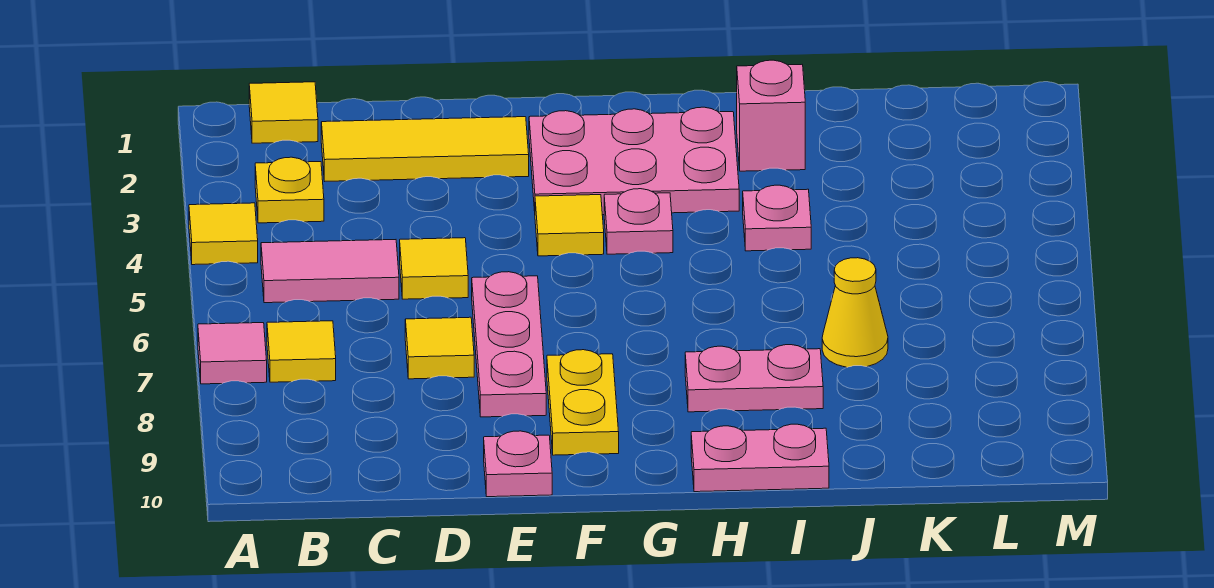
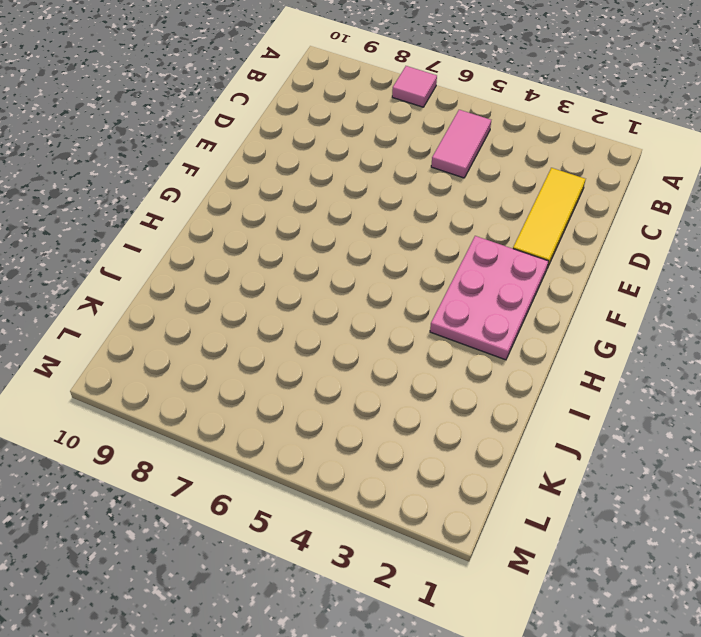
none -> yellow tile A4 level 1
none -> yellow tile B1 level 1
none -> yellow plate B3 level 1

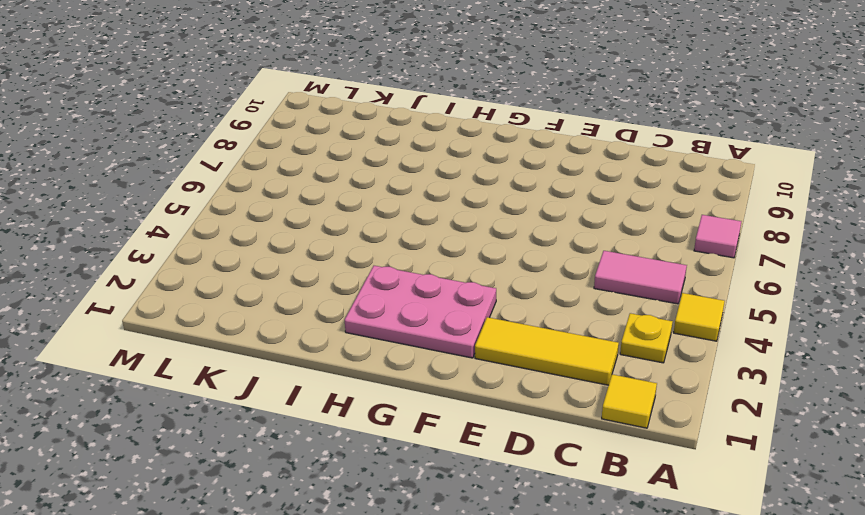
none -> yellow tile B7 level 1
none -> yellow tile D5 level 1
none -> yellow tile D7 level 1

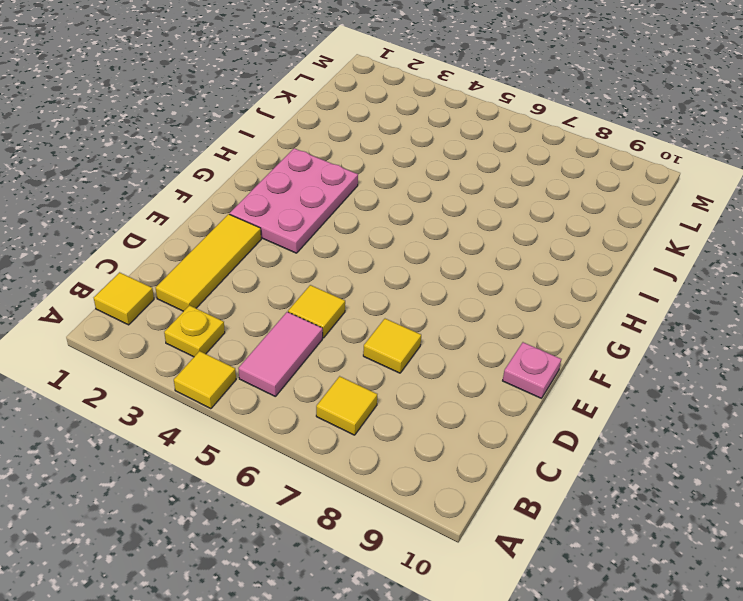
none -> pink tile A7 level 1
none -> pink plate E6:E8 level 1
none -> yellow tile F4 level 1

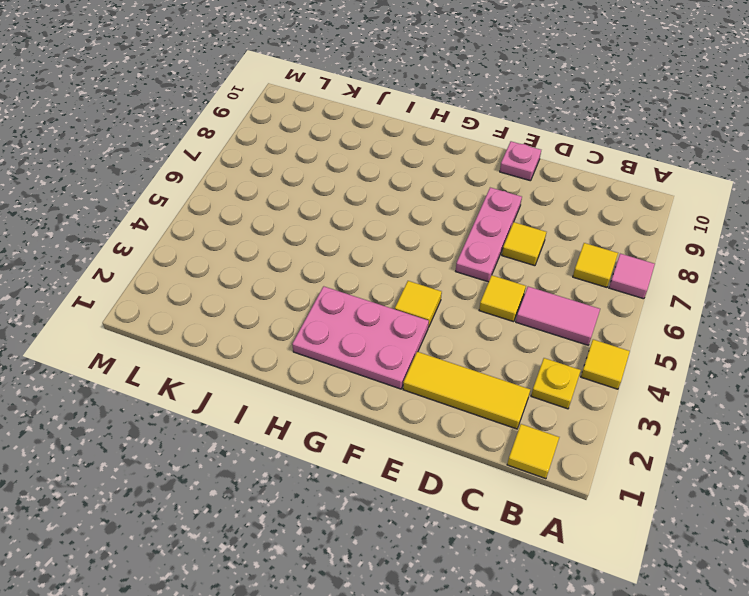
none -> yellow plate F8:F9 level 1
none -> pink plate G4 level 1
none -> pink plate H8:I8 level 1

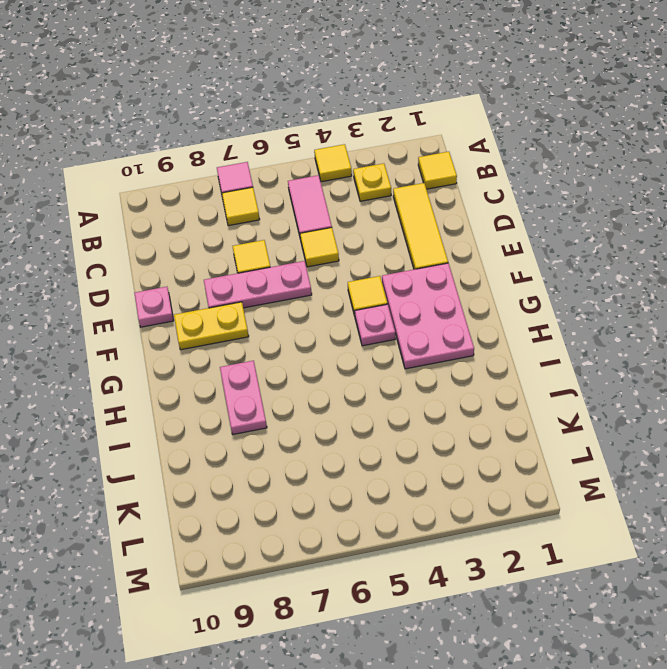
none -> pink plate H10:I10 level 1
none -> pink brick I2 level 1
none -> pink plate I4 level 1

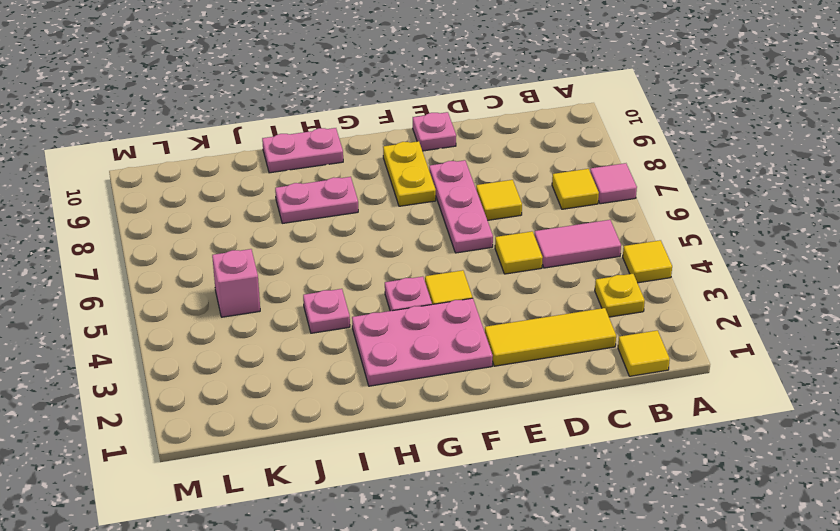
pink brick K5 level 1 -> pink brick I2 level 1
none -> yellow cone J7 level 1

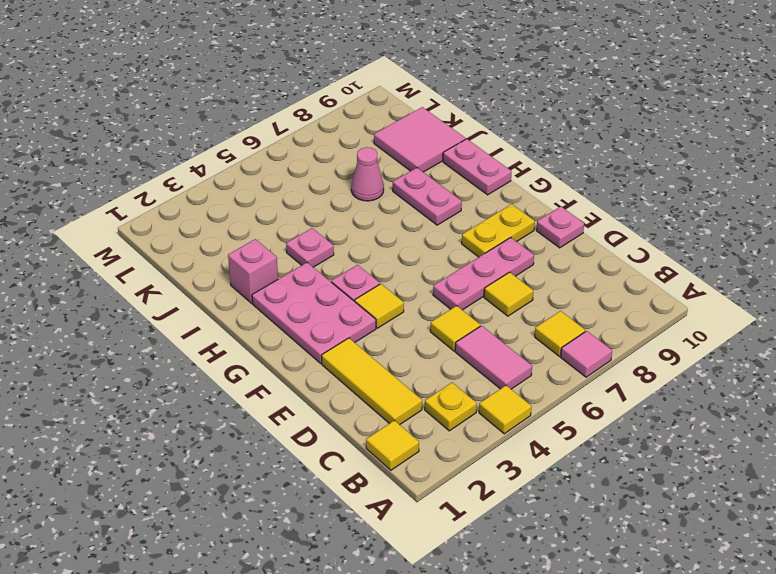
pink cone J7 level 1 -> yellow cone J7 level 1
pink tile J9:K10 level 1 -> none

